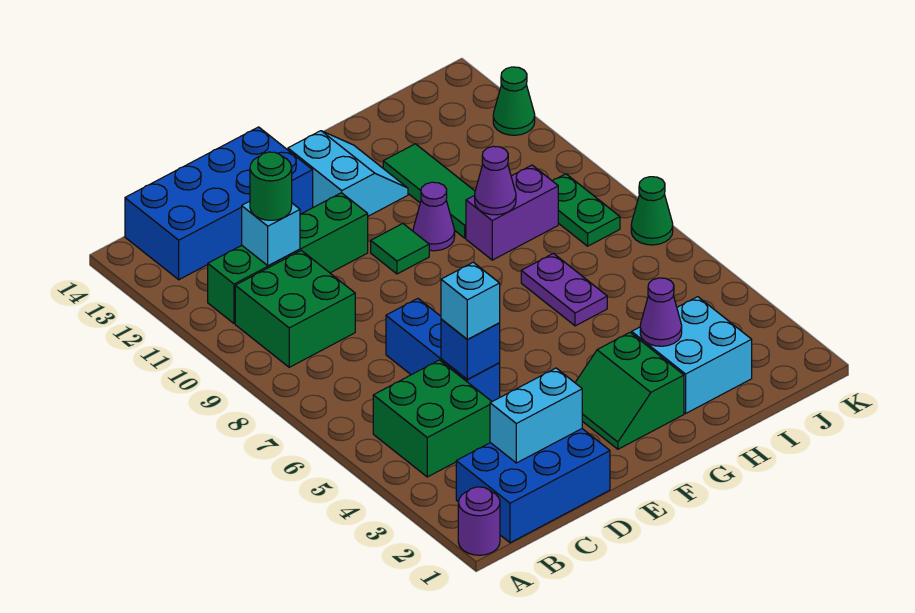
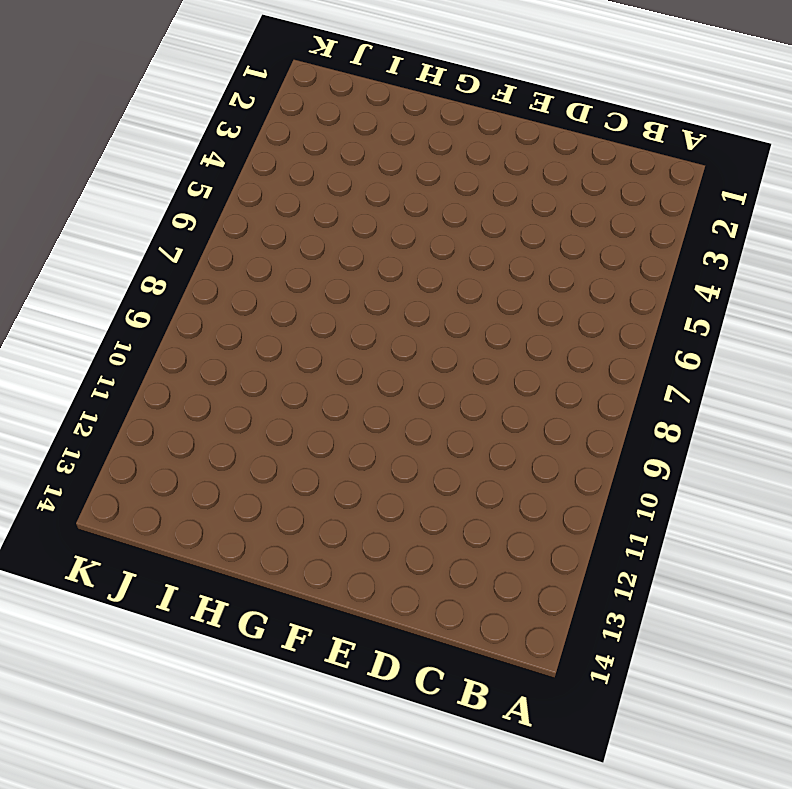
none -> purple round brick A1 level 1
none -> blue brick B1:D2 level 1
none -> green brick B4:C5 level 1

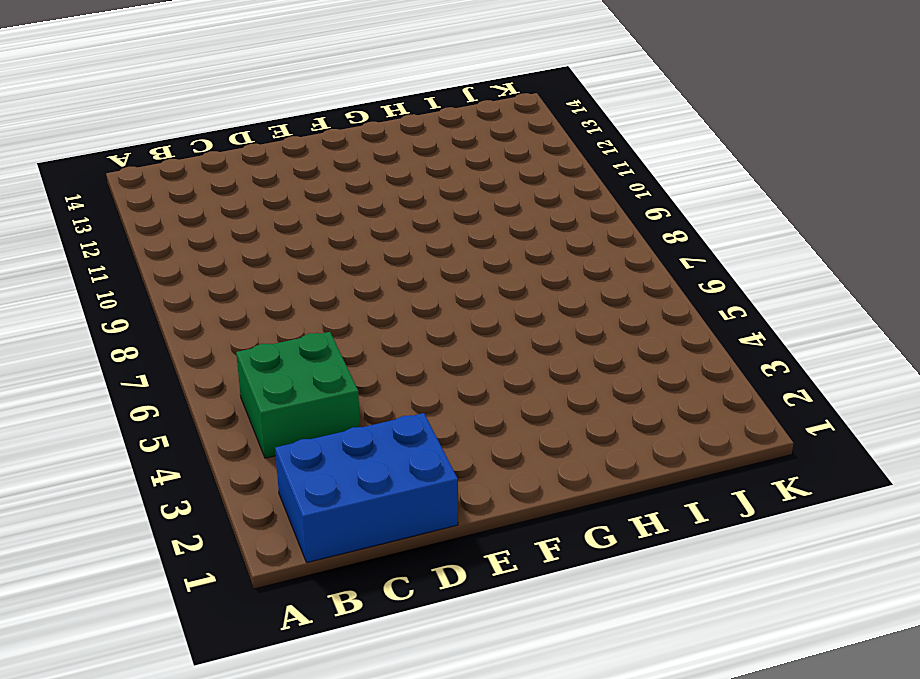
none -> purple round brick A1 level 1
none -> green brick B9:C10 level 1
none -> green brick B11:E11 level 1

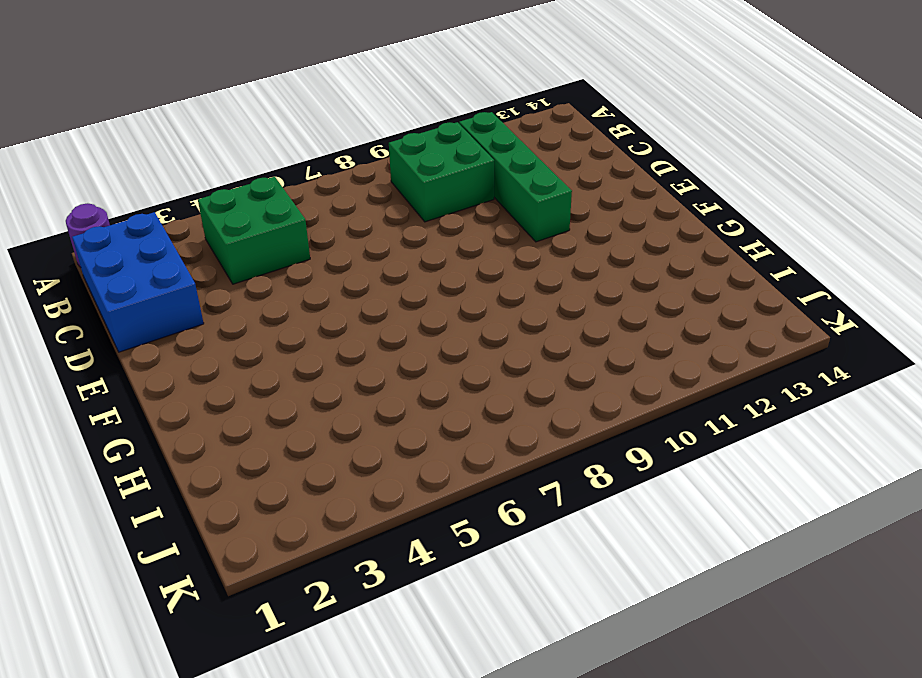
none -> blue brick B13:E14 level 1
none -> blue brick D5:D7 level 1
none -> green slope F2:G3 level 1 top G

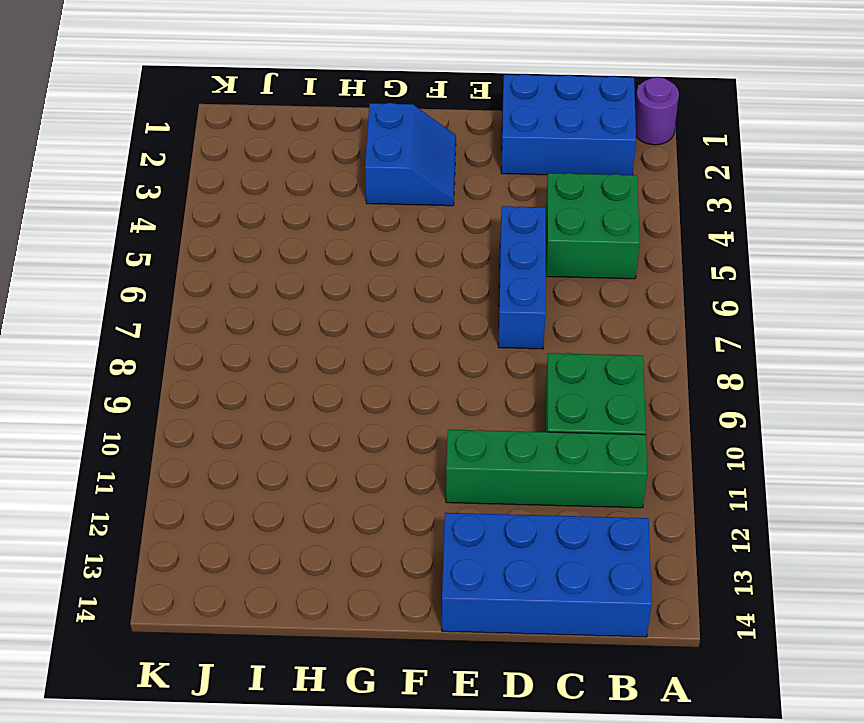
blue slope F2:G3 level 1 top G -> green slope F2:G3 level 1 top G
none -> green tile F10 level 1
none -> cyan slope F12:G13 level 1 top F
none -> purple cone G10 level 1

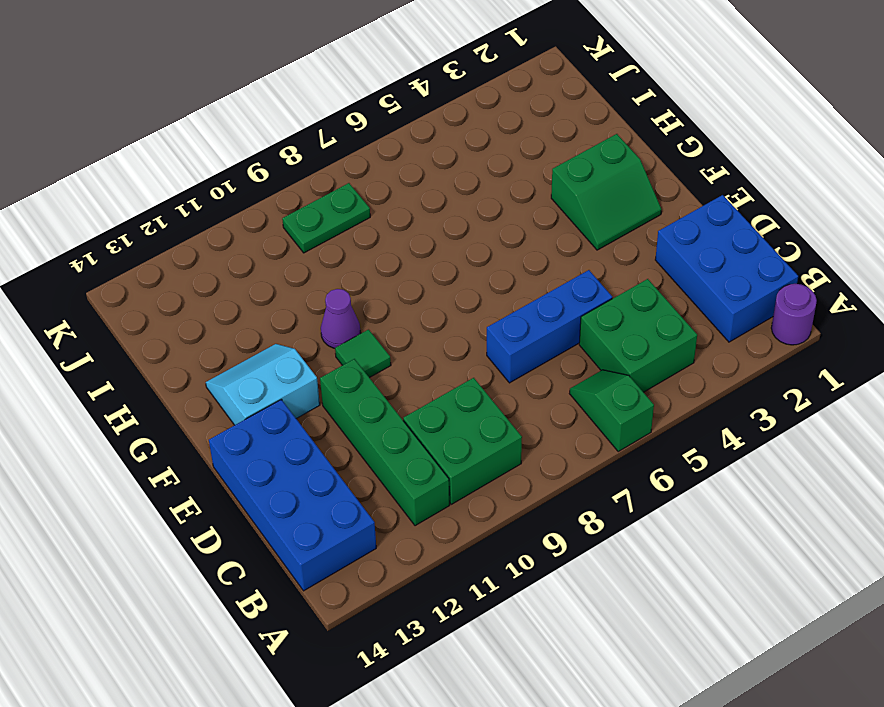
green slope A6:B6 level 1 top A -> none
none -> cyan brick H2:I3 level 1
none -> purple plate H6:H7 level 1
none -> purple brick H9:I9 level 1

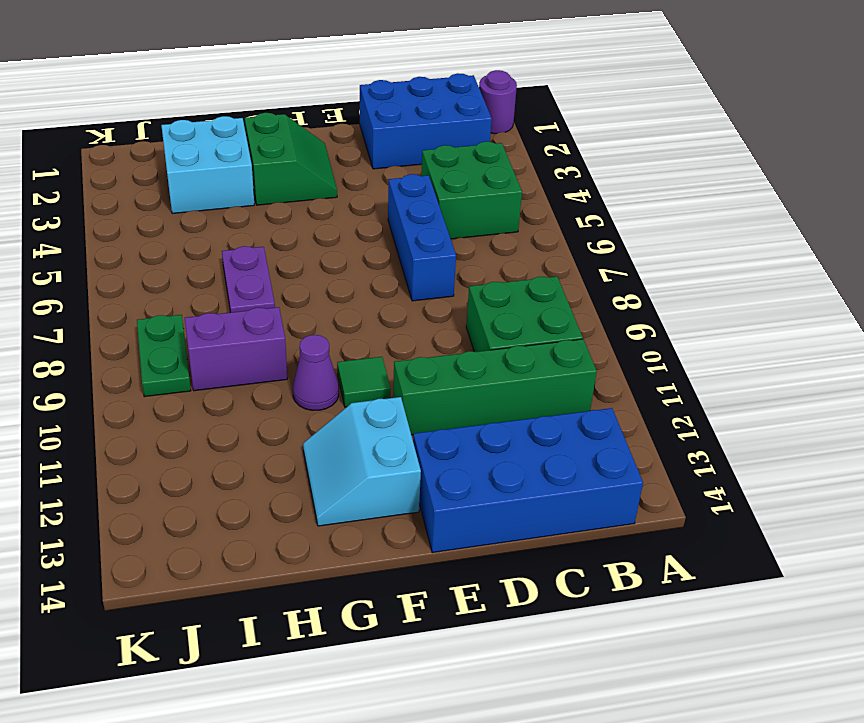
none -> green tile H10:H12 level 1
none -> green cone K7 level 1
none -> green cone K12 level 1

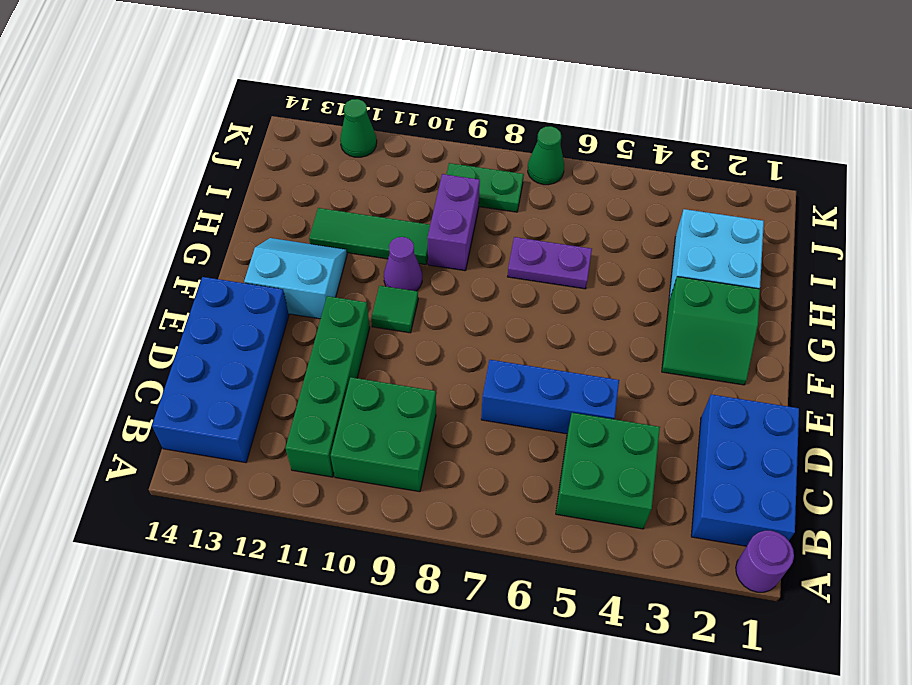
none -> cyan brick C2:D2 level 2
none -> cyan brick C11 level 2
none -> blue brick D5 level 2

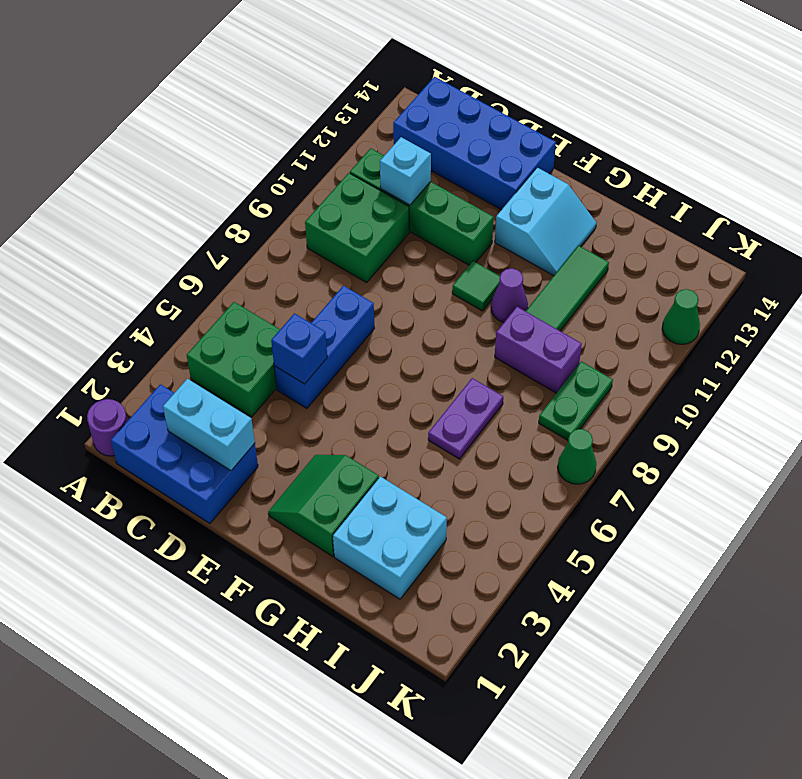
none -> purple cone H3 level 2
none -> purple cone H9 level 2
none -> green round brick C11 level 3

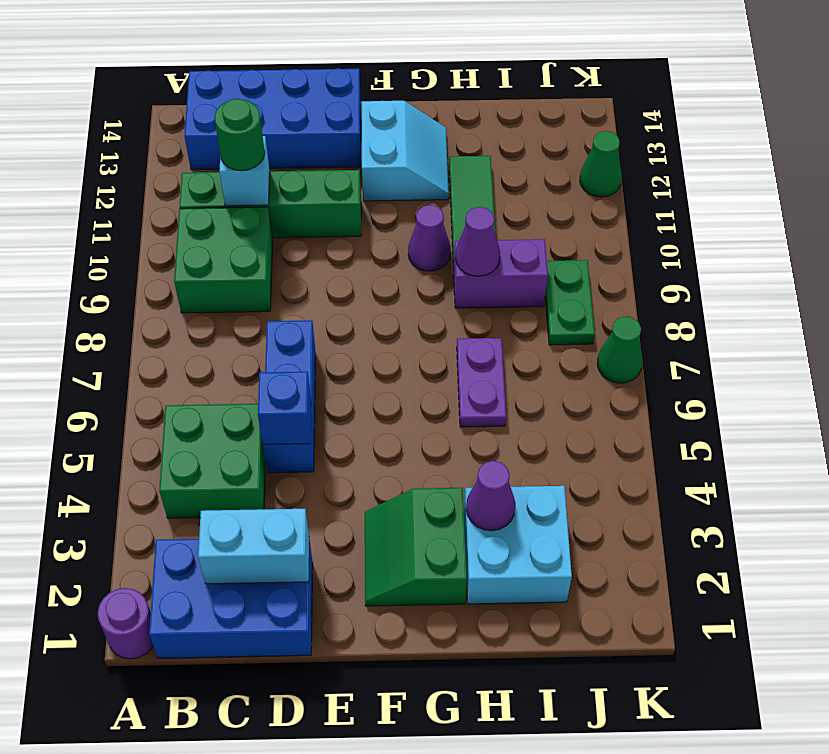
none -> green tile F10 level 1
none -> cyan brick D5 level 3

